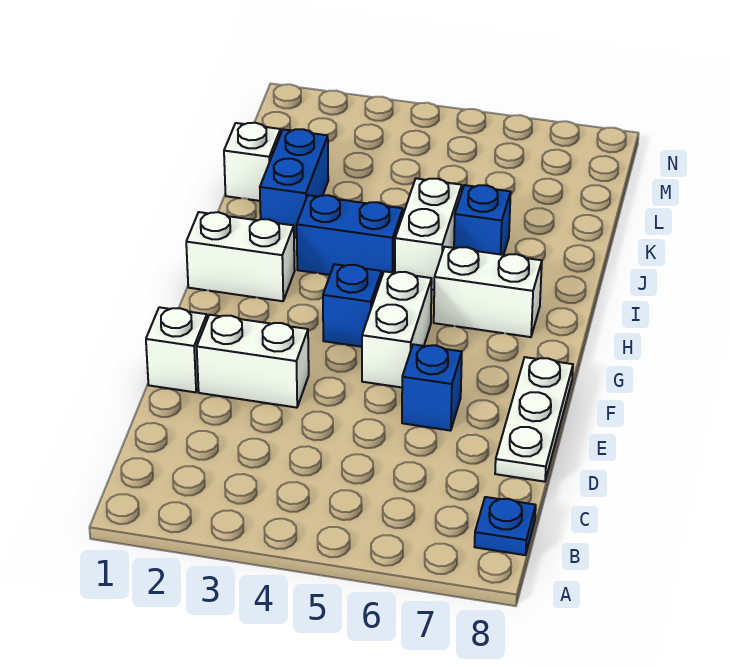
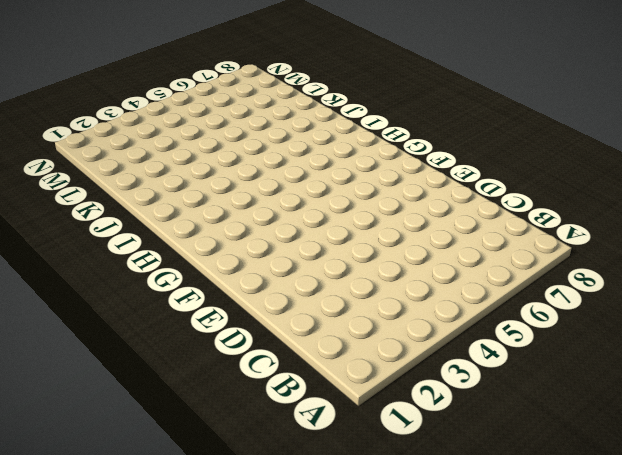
none -> blue plate B8 level 1
none -> white plate D8:F8 level 1
none -> white brick E1 level 1

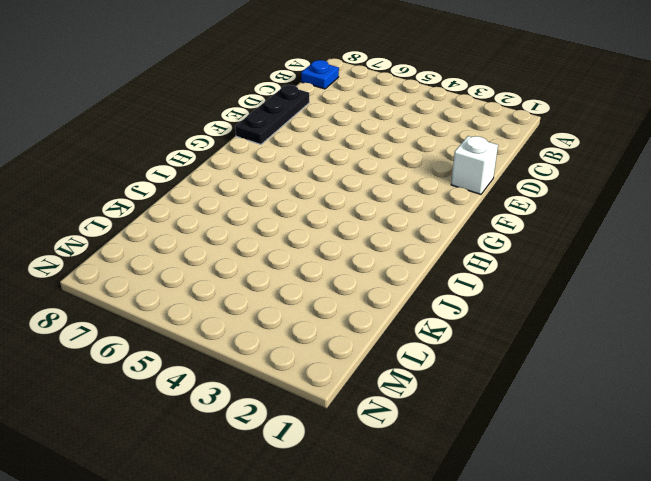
black plate D8:F8 level 1 -> white plate D8:F8 level 1
none -> white brick E2:E3 level 1
none -> blue brick E6 level 1
none -> white brick F5:G5 level 1

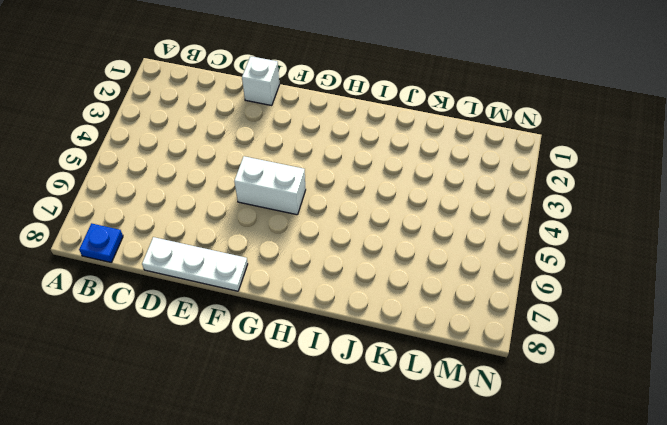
none -> white brick E2:E3 level 1
none -> blue brick E6 level 1
none -> blue brick G4 level 1

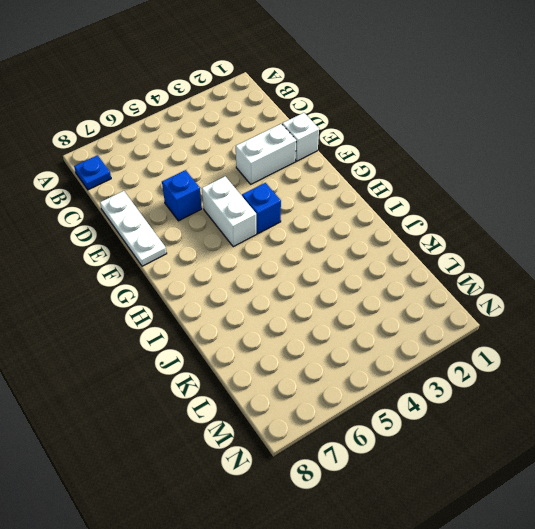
none -> white brick H1:H2 level 1
none -> white brick H6:H7 level 1
none -> blue brick I3:I4 level 1

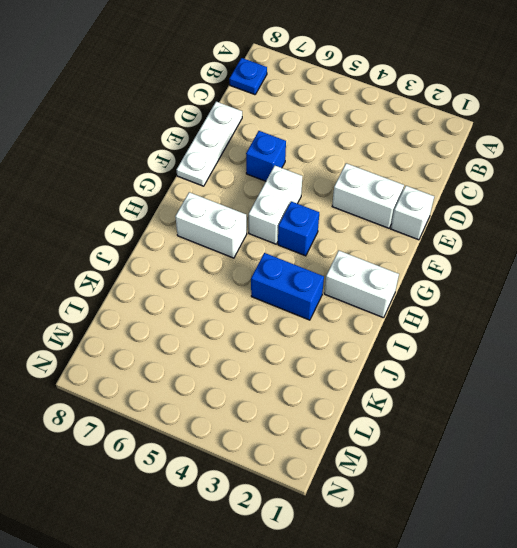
none -> white brick I5:J5 level 1
none -> blue brick J2:K2 level 1
none -> blue brick J6 level 1

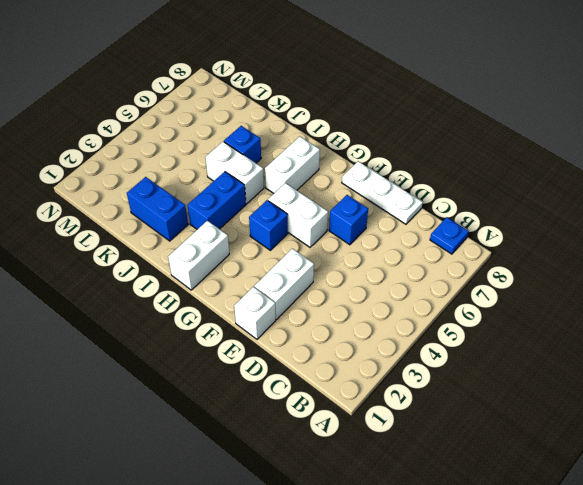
none -> white brick K1 level 1

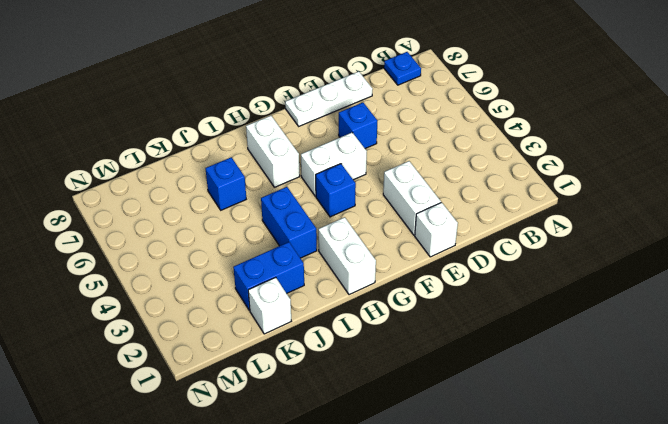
none -> white brick I5:J5 level 1

